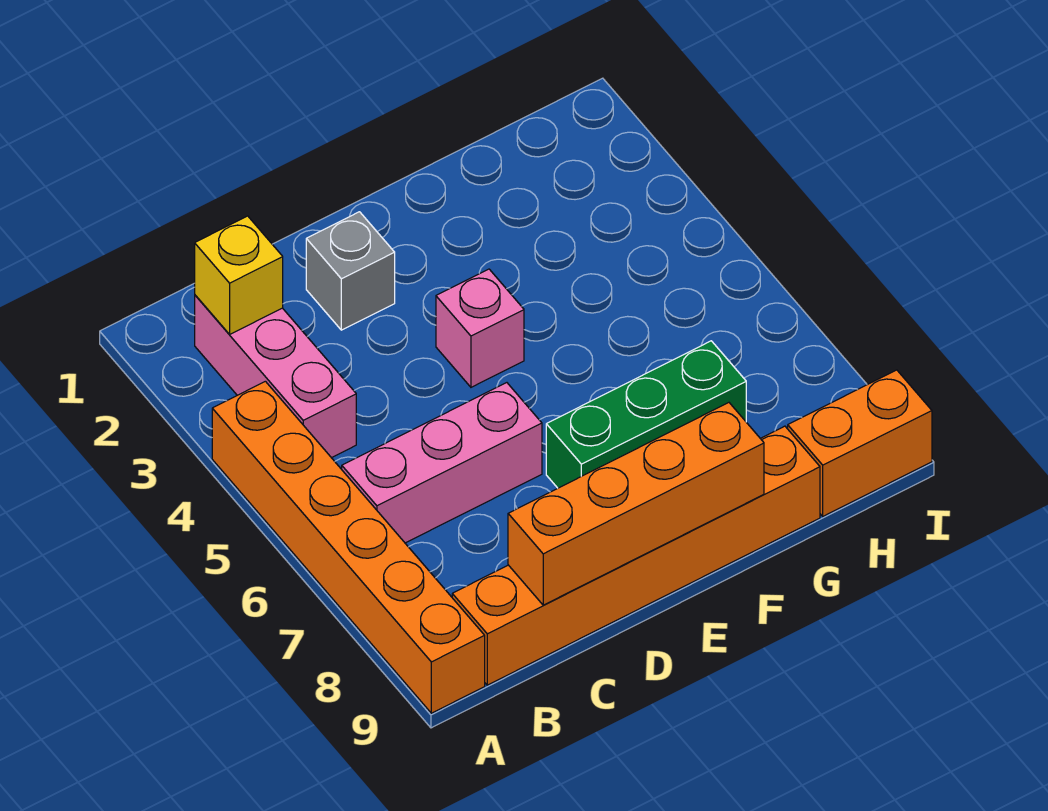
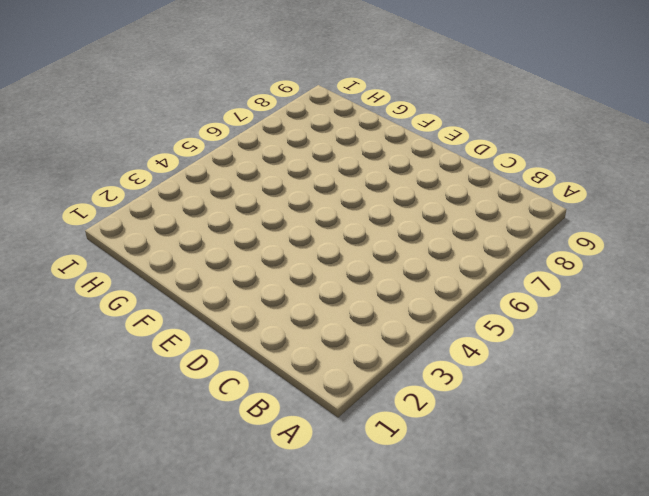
none -> orange brick A4:A9 level 1
none -> pink brick B2:B4 level 1

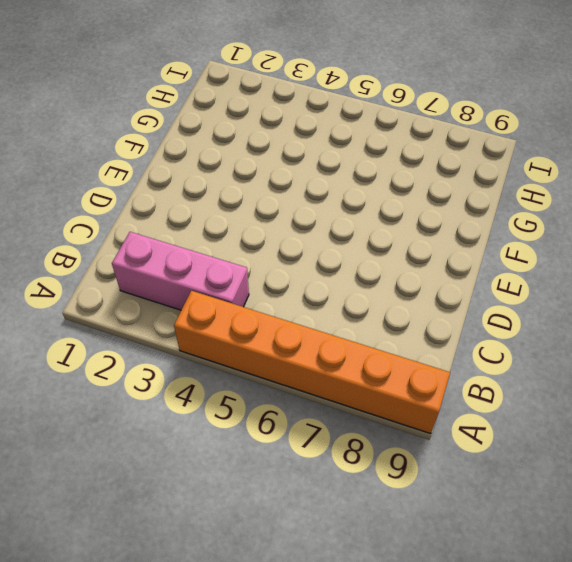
none -> pink brick B6:D6 level 1
none -> orange brick B9:G9 level 1

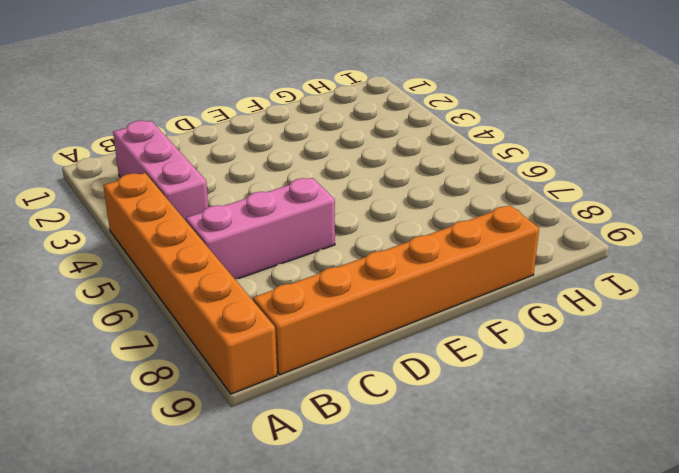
none -> grey brick D2 level 1
none -> pink brick E4 level 1

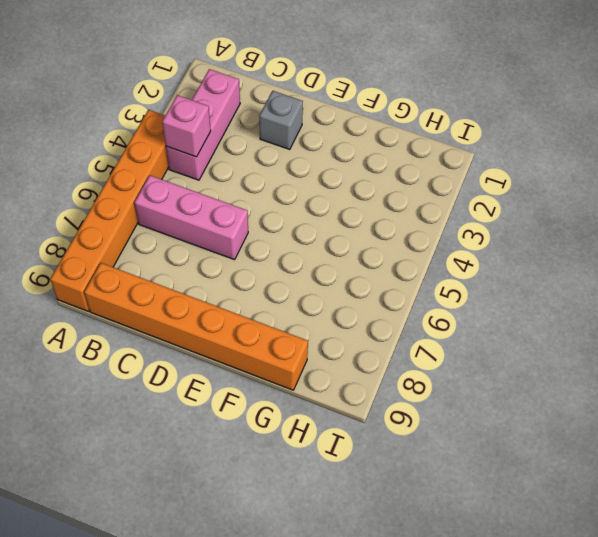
pink brick B4 level 2 -> pink brick E4 level 1
none -> green brick E7:G7 level 1
none -> orange brick H9:I9 level 1

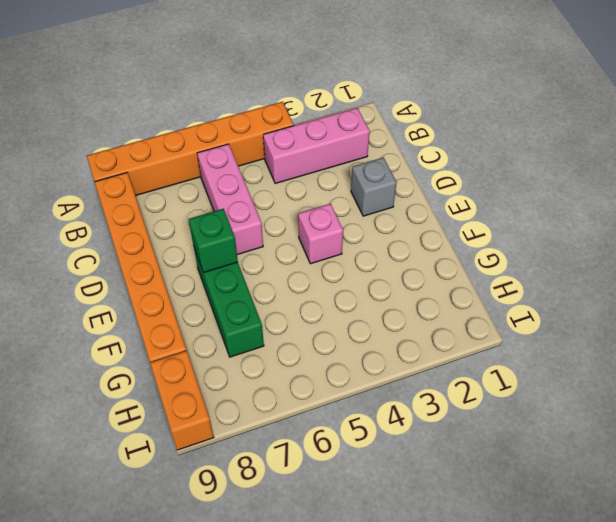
green brick E7 level 2 -> none
none -> yellow brick B2 level 2
none -> orange brick C9:F9 level 2

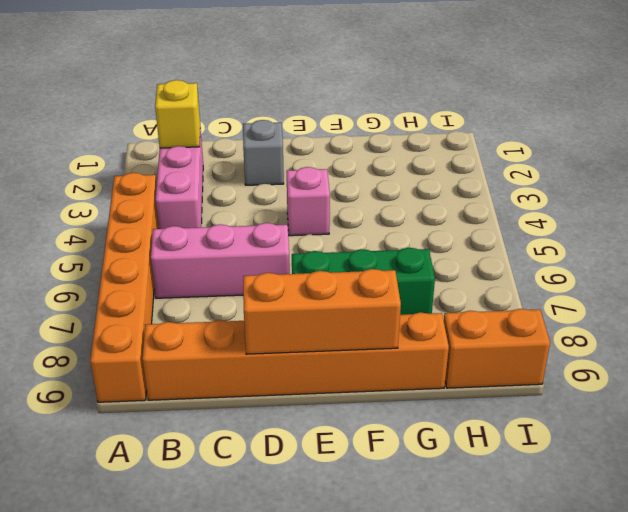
orange brick D9:F9 level 2 -> orange brick C9:F9 level 2

